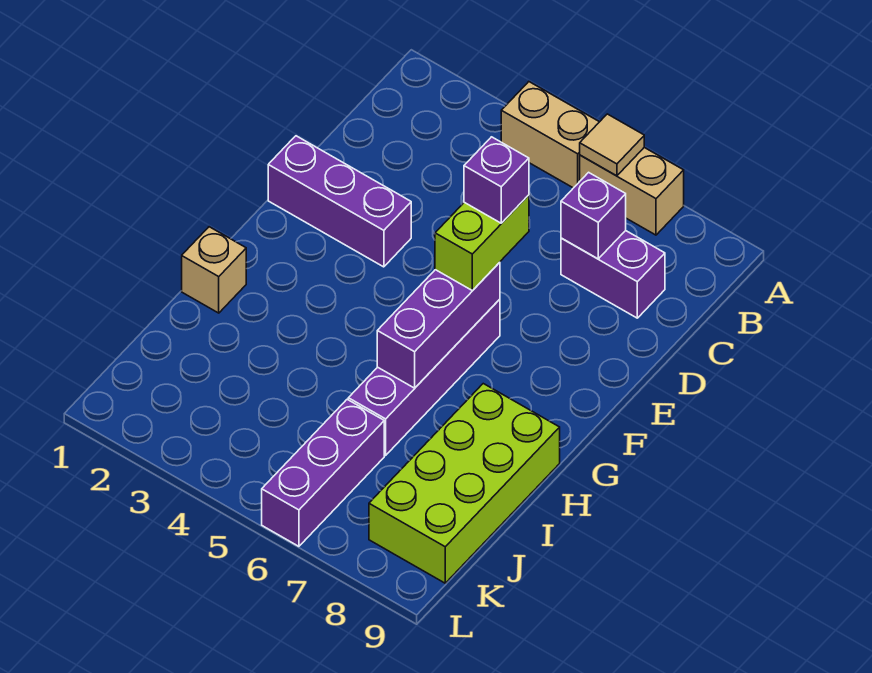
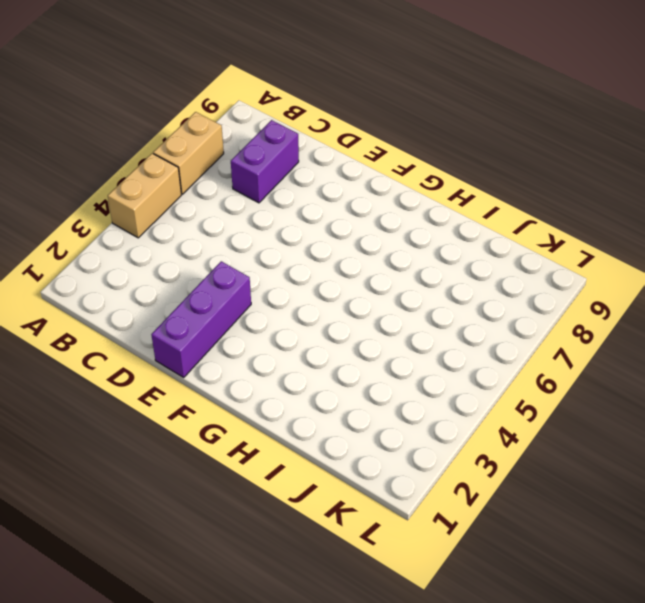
none -> purple brick F6:I6 level 1
none -> tan brick H1 level 1
none -> lime brick H8:K9 level 1

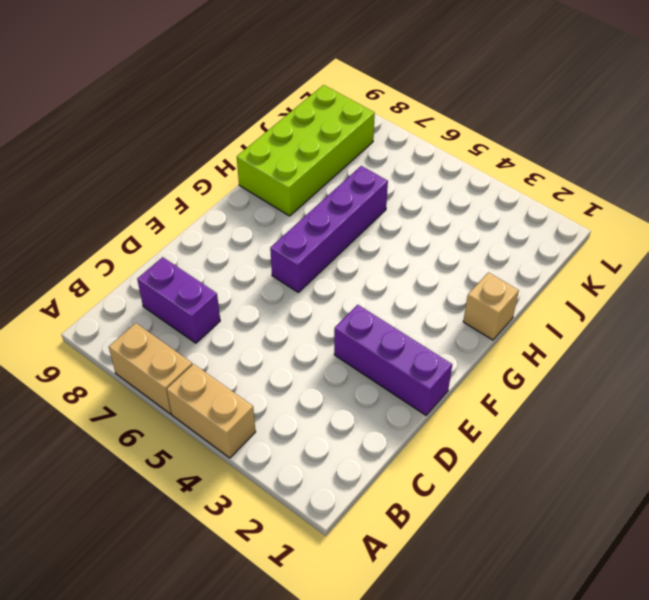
none -> purple brick J6:L6 level 1
none -> tan tile A6 level 2
none -> purple brick C7 level 2

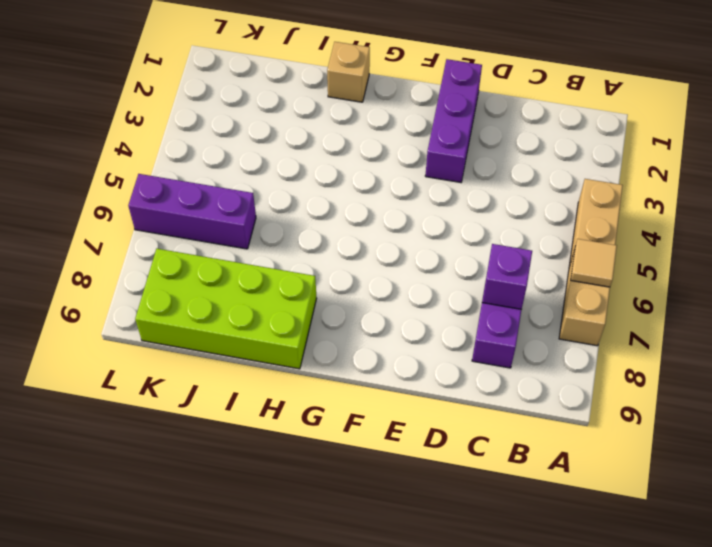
none -> purple brick F6:I6 level 1
none -> purple brick F6:H6 level 2
none -> lime brick E6:F6 level 3

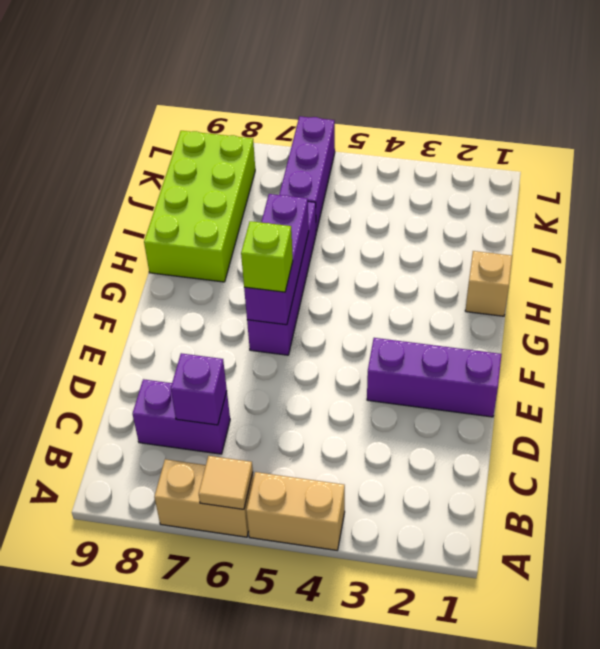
lime brick F6 level 3 -> lime brick E6:F6 level 3
none -> purple brick E6 level 4

